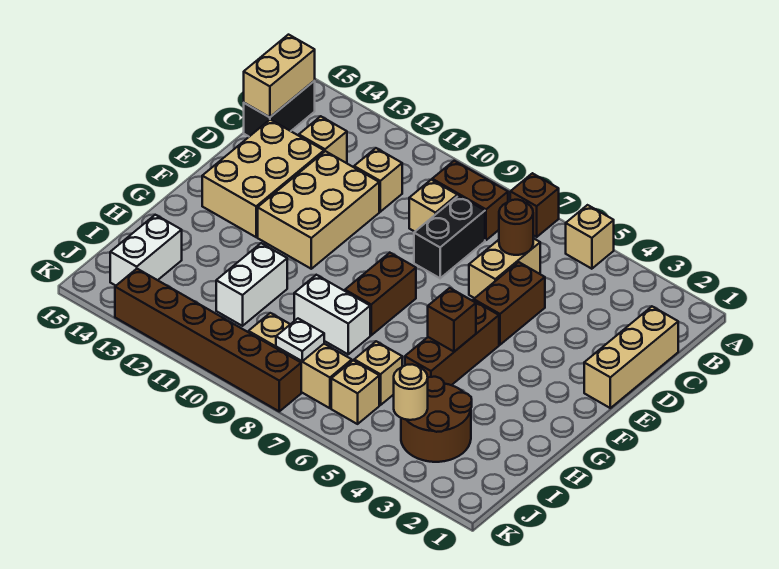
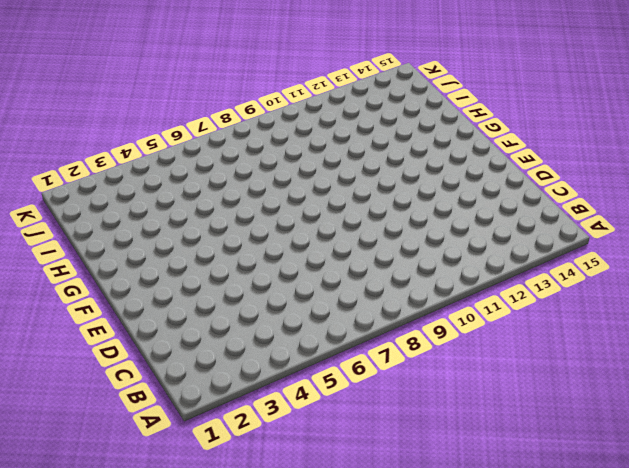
none -> tan brick A5 level 1
none -> brown brick A7 level 1
none -> brown brick B8:B9 level 1

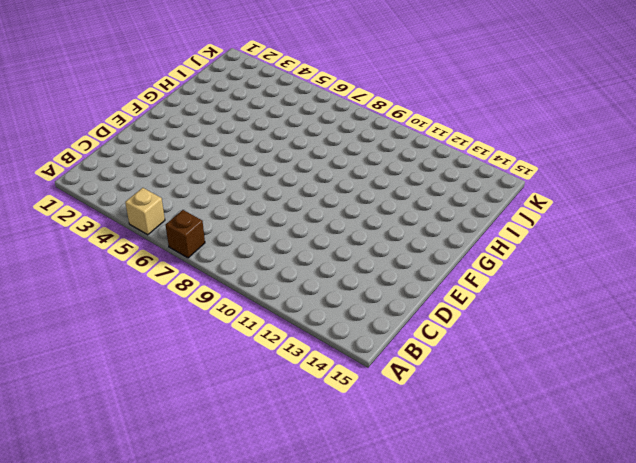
none -> brown brick B8:B9 level 1
none -> black brick B15:C15 level 1
none -> tan brick C1:E1 level 1

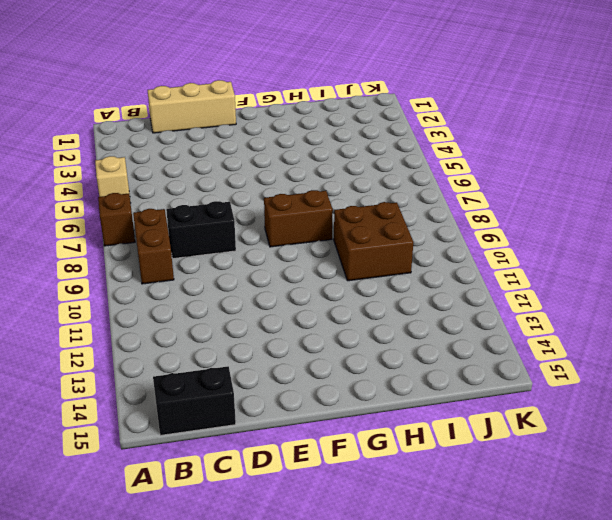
brown brick H9:I10 level 1 -> white brick H8:H9 level 1
none -> tan brick C6:D6 level 1
none -> tan brick C9 level 1
none -> tan brick C11 level 1

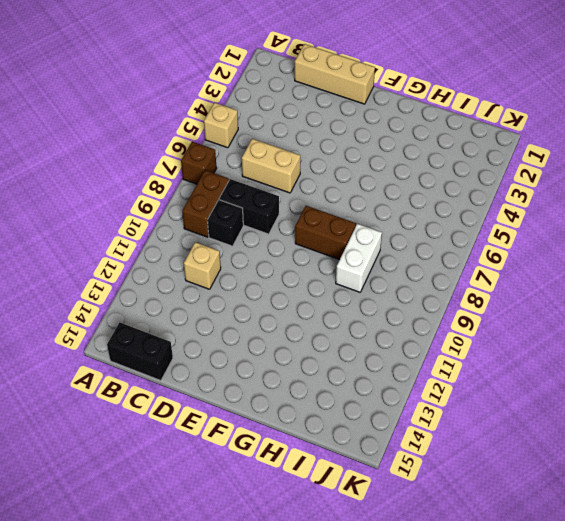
black brick C9 level 1 -> tan brick C9 level 1
none -> tan brick C13 level 1
none -> brown brick D5:E5 level 1
none -> tan brick D11:F12 level 1

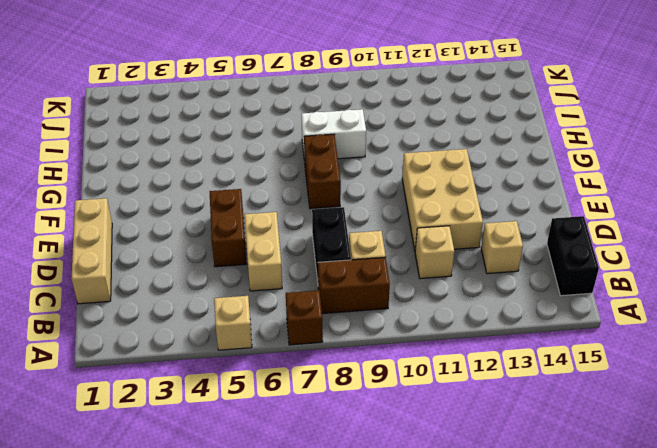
none -> tan brick D13:F14 level 1
none -> brown brick F5:H5 level 1
none -> white brick H11:I11 level 1

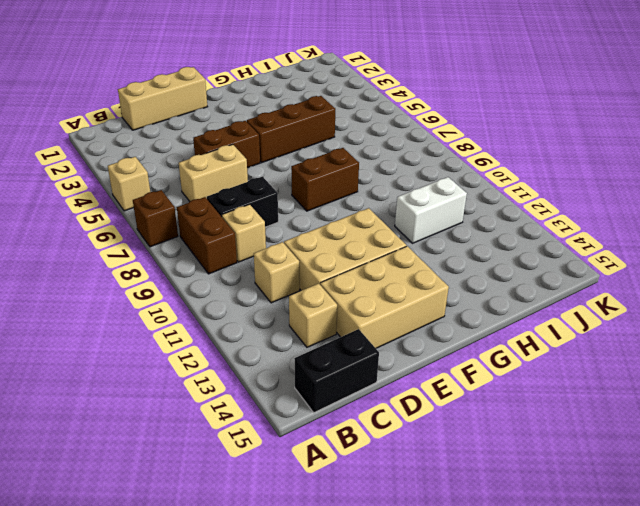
none -> white brick H8:H9 level 1
none -> brown round brick I3:J4 level 1
none -> tan brick I6 level 1

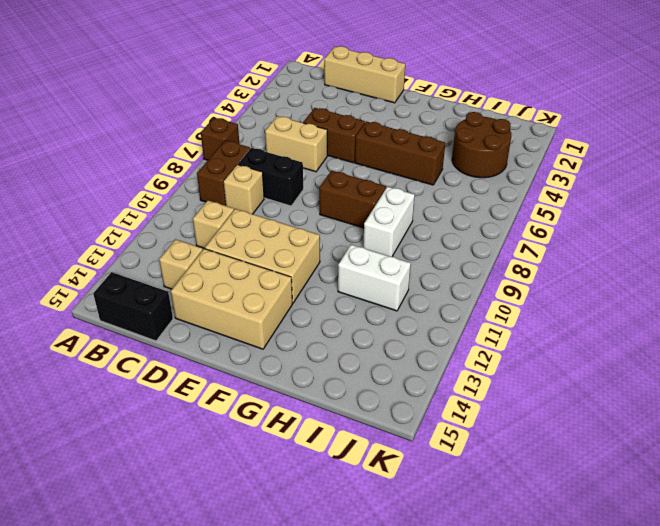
none -> tan brick A5 level 1
none -> tan brick I6 level 1
none -> white brick I14:J14 level 1

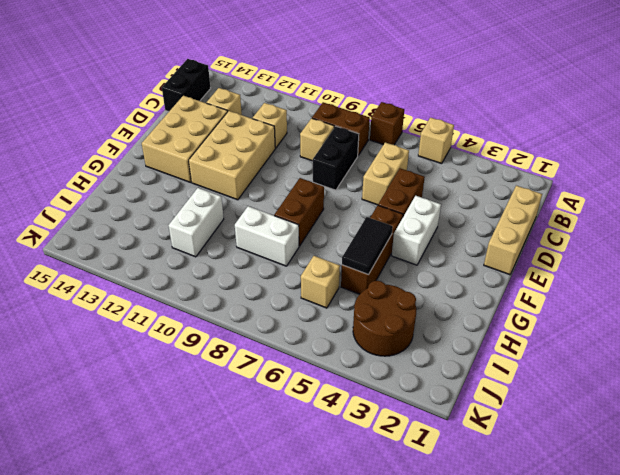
white brick E4:F4 level 1 -> white brick I14:J14 level 1
black tile G5:H5 level 2 -> brown brick G5 level 2
none -> tan brick J6 level 1
none -> tan brick J7:J9 level 1
none -> brown brick K8:K13 level 1

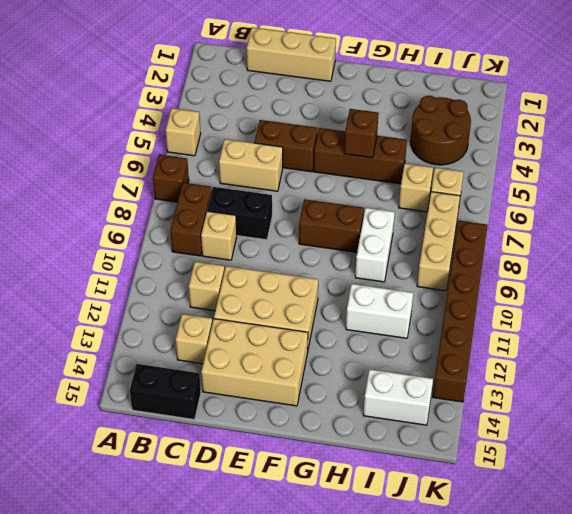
none -> tan brick B15:C15 level 2
none -> brown round brick C6 level 2
none -> tan round brick J4 level 2

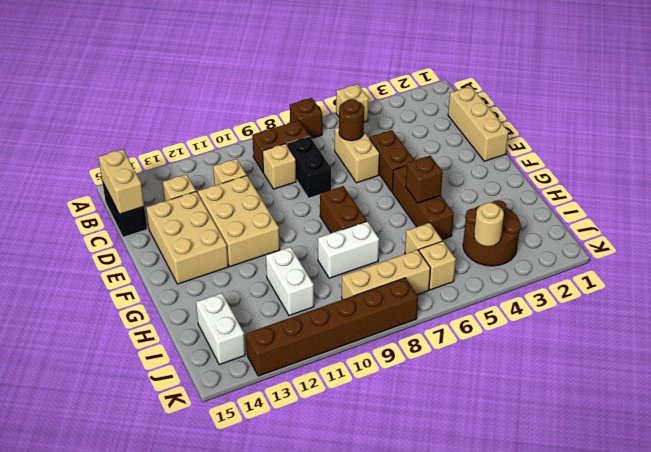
none -> white plate J8 level 2

